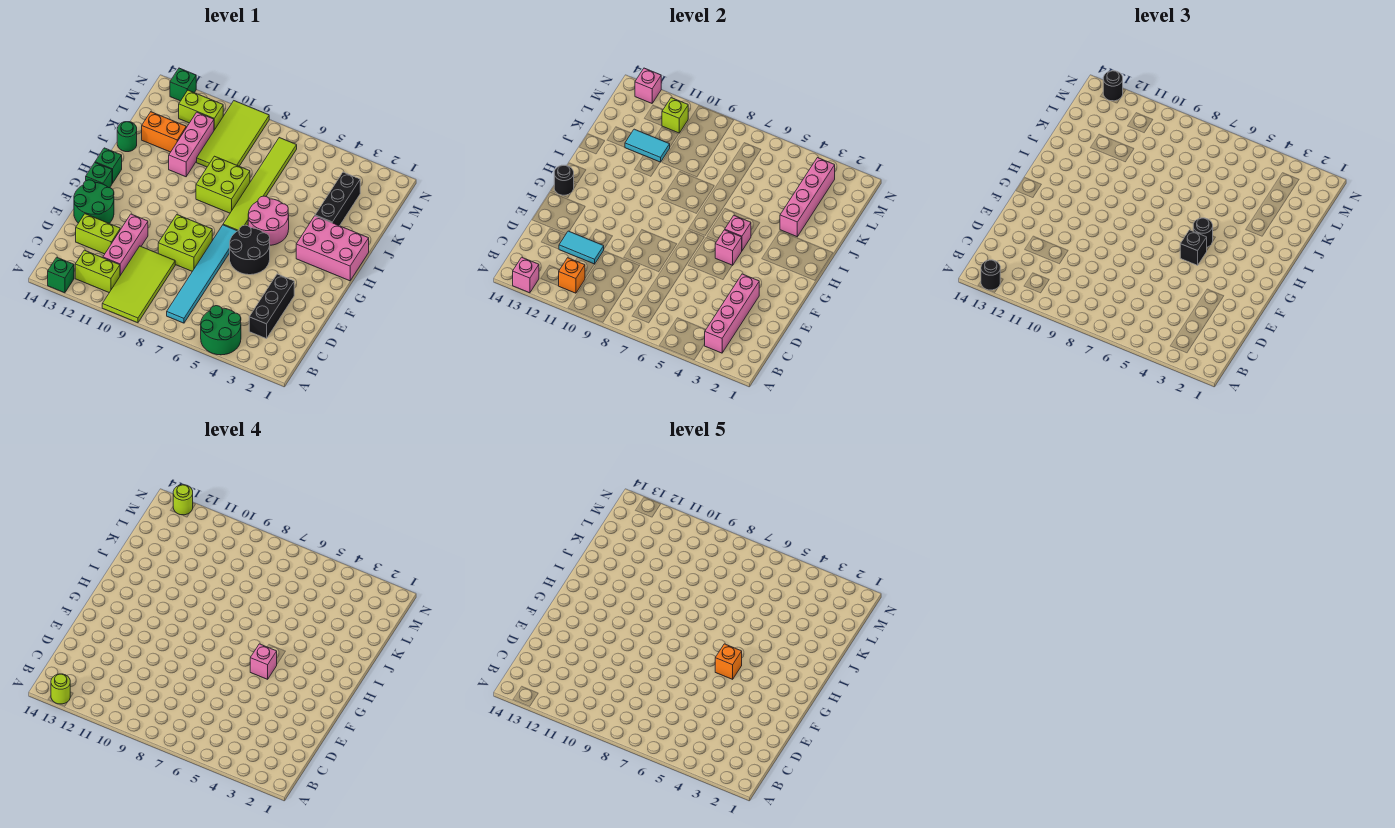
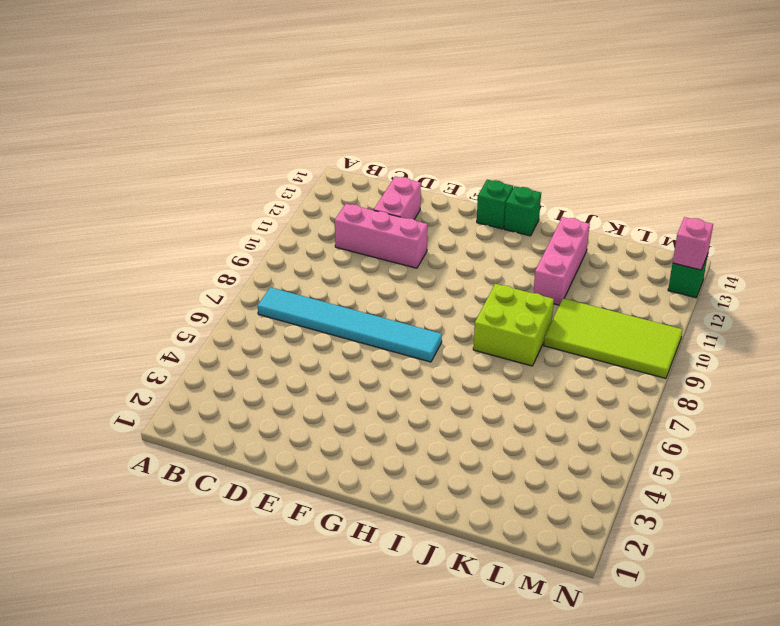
pink brick D12:D13 level 1 -> lime brick D12:D13 level 1
pink brick J11:J13 level 1 -> pink brick J11:L11 level 1
none -> green round brick A4:B5 level 1
none -> lime tile A9:D10 level 1
none -> green brick A13 level 1
none -> lime brick B11:B12 level 1

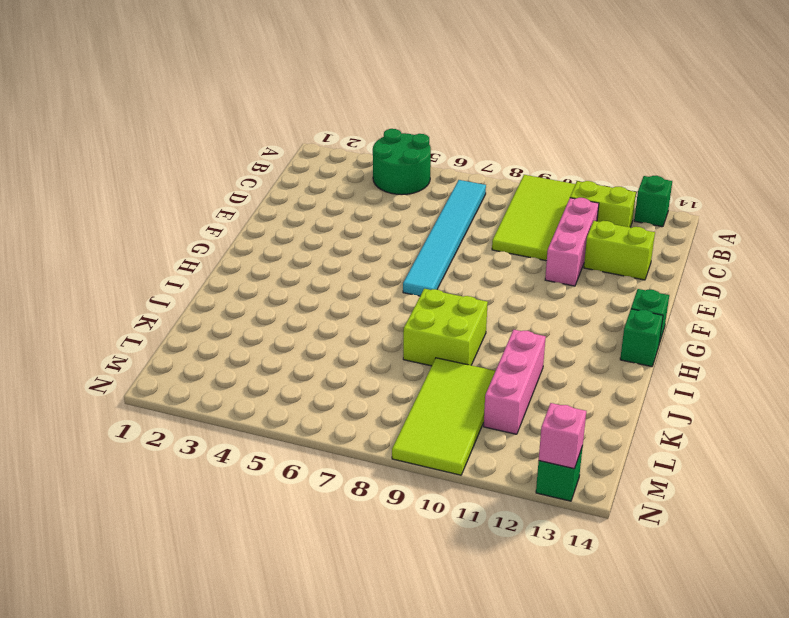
none -> black brick C3:E3 level 1
none -> lime brick E8:F9 level 1
none -> green round brick E13:F14 level 1
none -> black round brick F5:G6 level 1

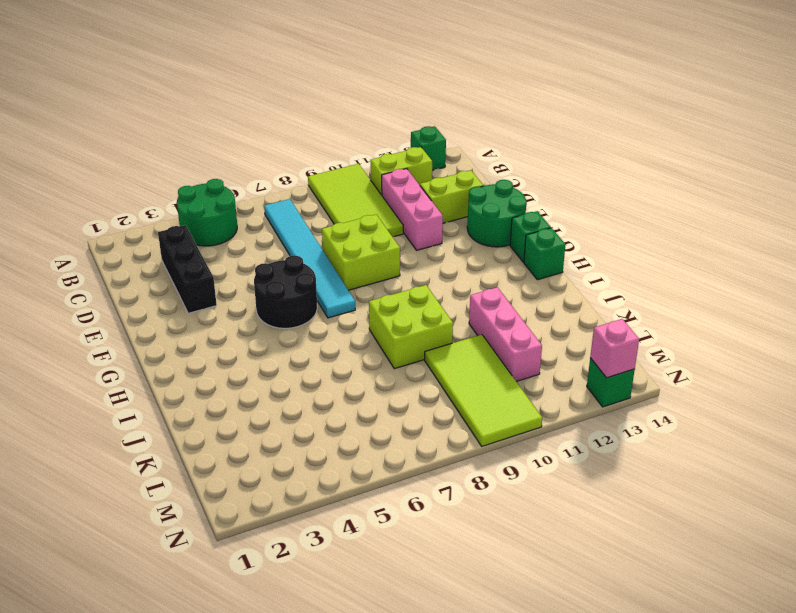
none -> pink brick H1:I3 level 1
none -> pink round brick H5:I6 level 1
none -> lime tile H7:M7 level 1
none -> black brick J3:L3 level 1

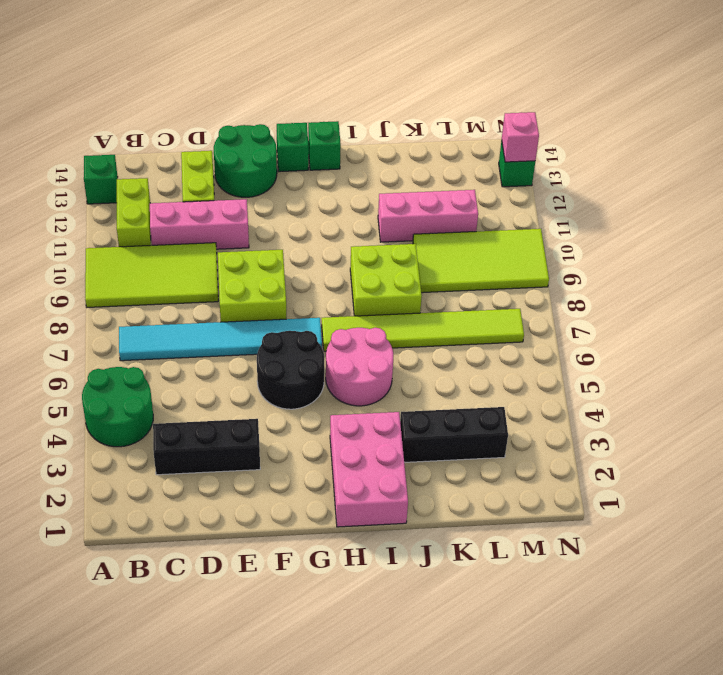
none -> green round brick J14 level 1
none -> orange brick K12:K13 level 1
none -> lime brick M11:M12 level 1
none -> pink brick A13 level 2

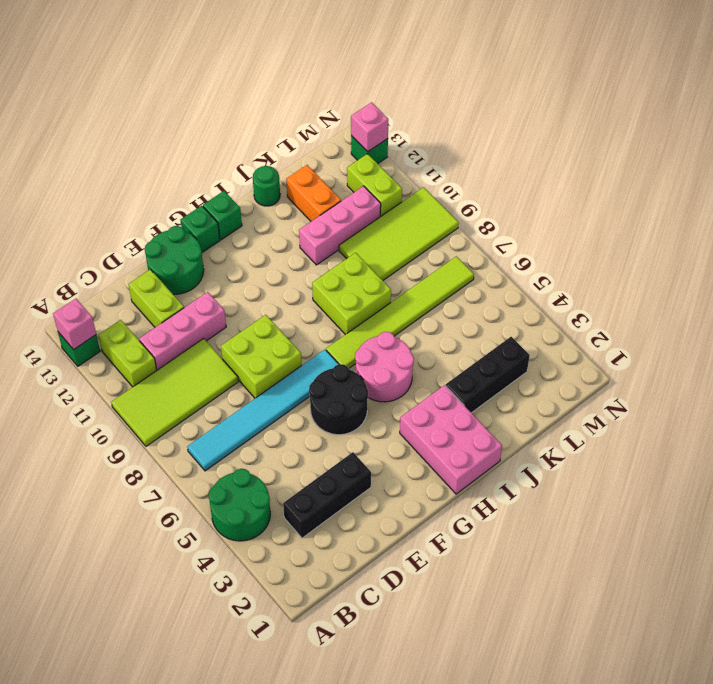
none -> pink brick B3:E3 level 2
none -> orange brick B11 level 2
none -> cyan tile D11:D12 level 2
none -> pink brick G5 level 2

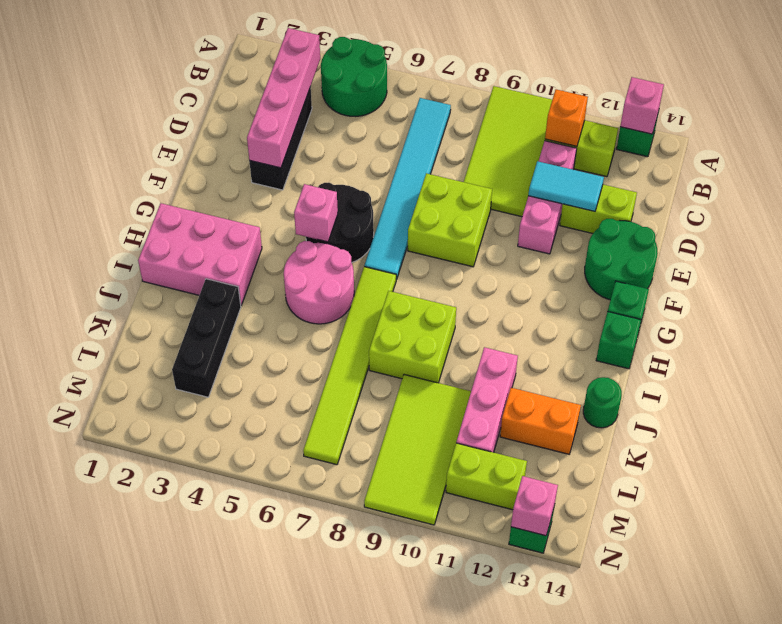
none -> black round brick G14 level 2
none -> pink brick H5 level 2
none -> pink brick J3:M3 level 2
none -> cyan tile K11:K12 level 2

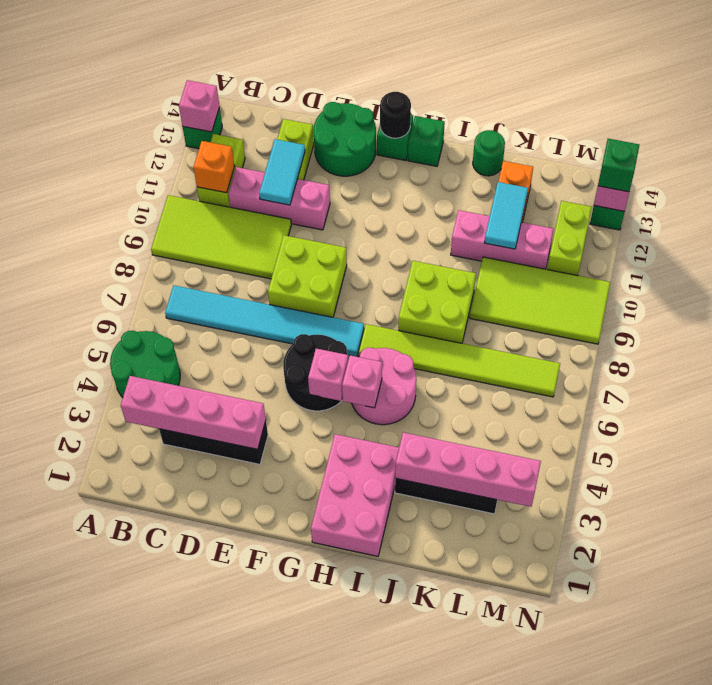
green brick N13 level 3 -> black round brick N13 level 3
none -> lime brick M11 level 2
none -> black round brick A13 level 3
none -> black brick G5 level 3
none -> black round brick H5 level 3

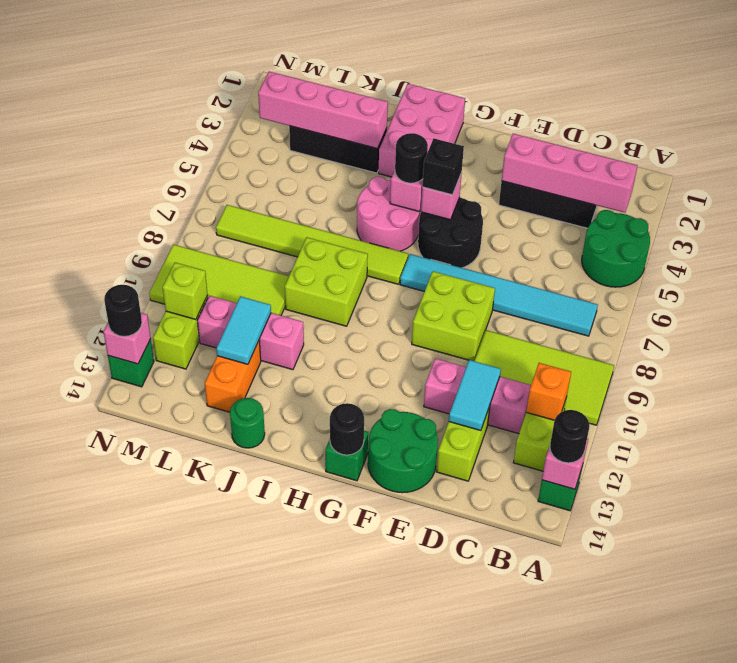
none -> green brick H14 level 1
none -> lime round brick A13 level 4
none -> pink brick G5 level 4
none -> lime round brick N13 level 4

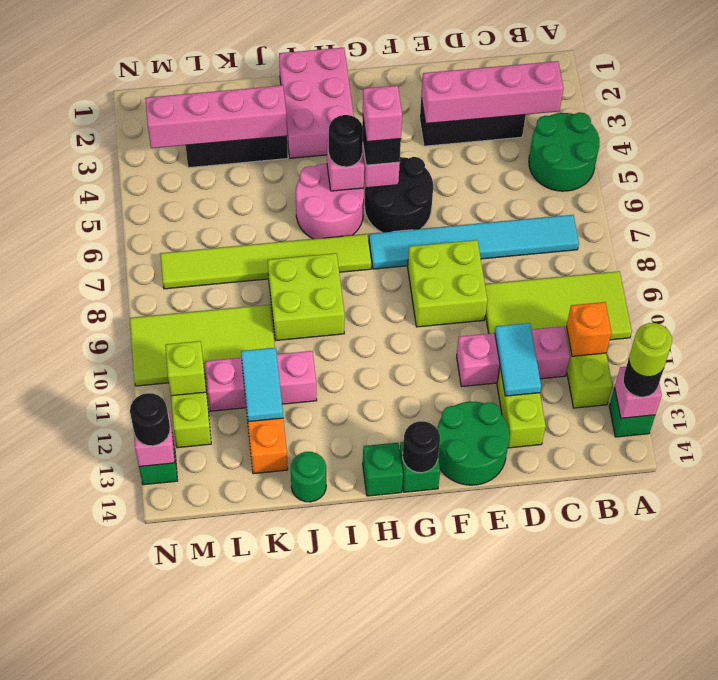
none -> lime round brick N13 level 4
none -> orange brick G5 level 5

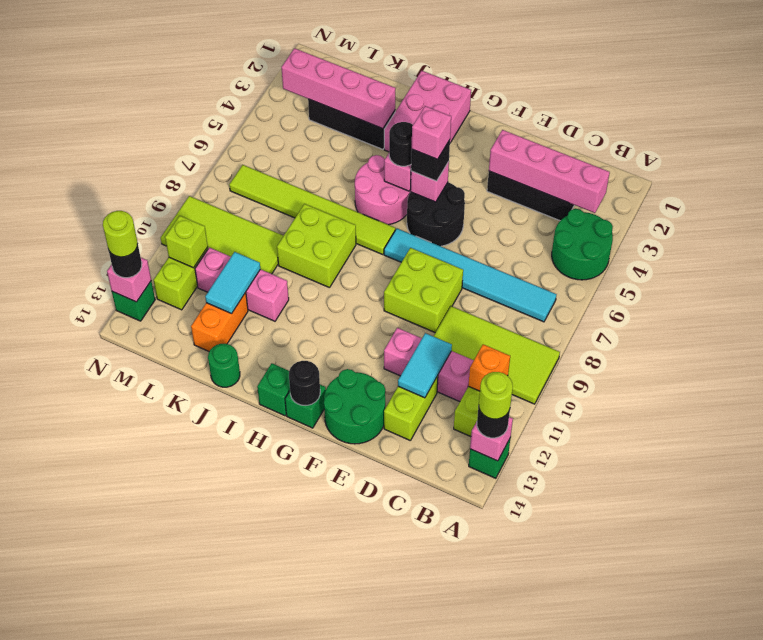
none -> orange brick G5 level 5

